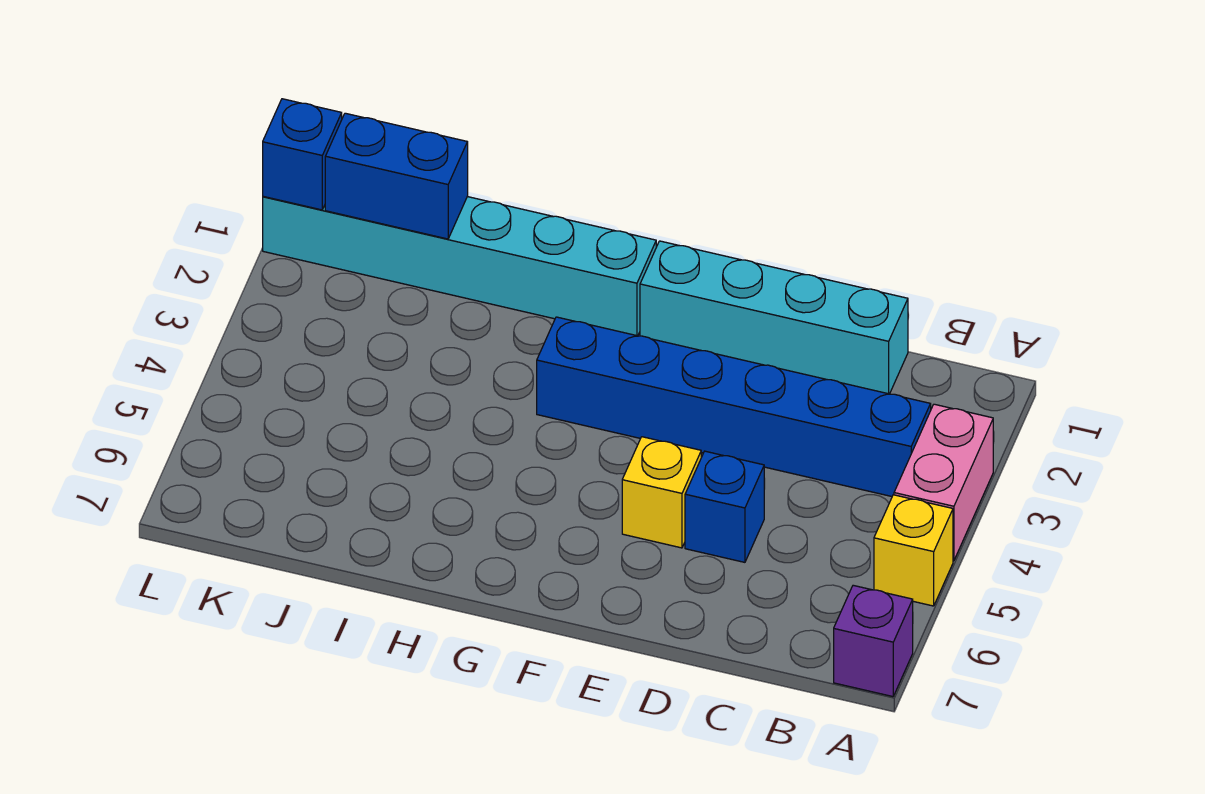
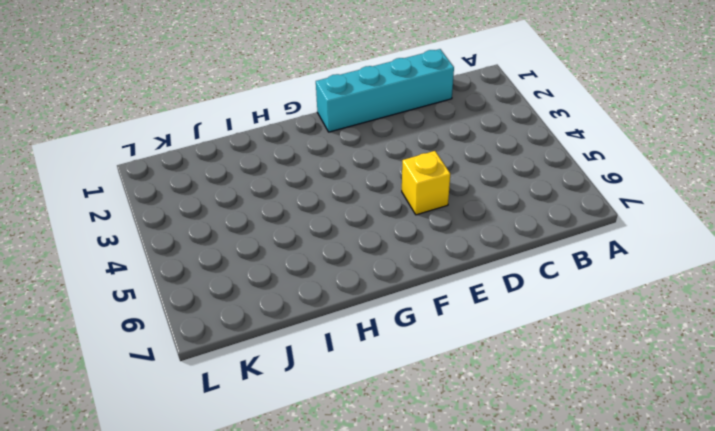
none -> pink brick A3:A4 level 1
none -> yellow brick A5 level 1

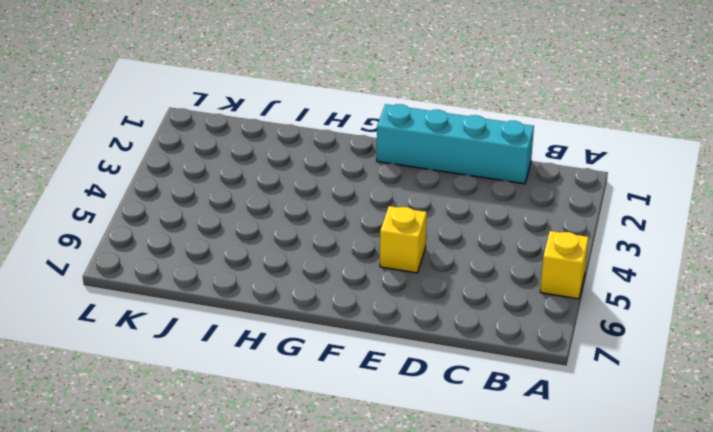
none -> pink brick A3:A4 level 1
none -> purple brick A7 level 1

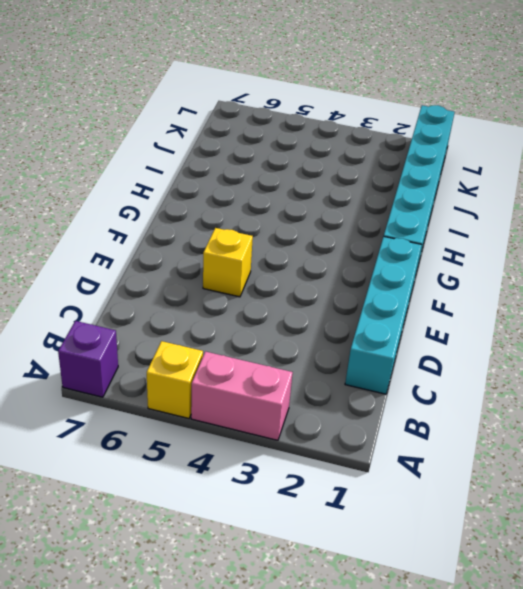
none -> blue brick B3:G3 level 1
none -> blue brick D5 level 1

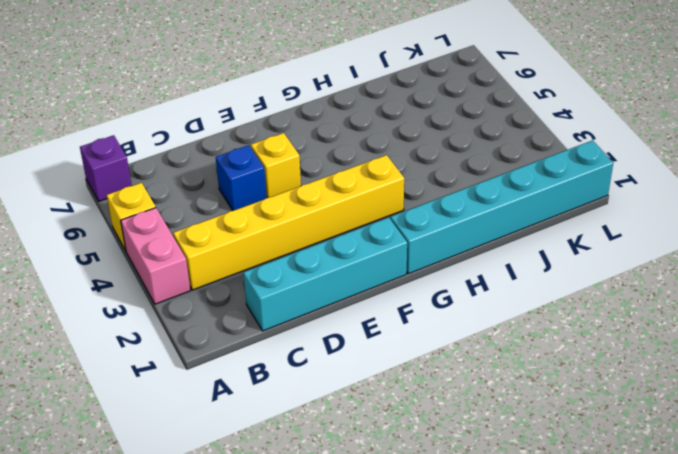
yellow brick B3:G3 level 1 -> blue brick B3:G3 level 1
none -> blue brick J1:K1 level 2
none -> blue brick L1 level 2

